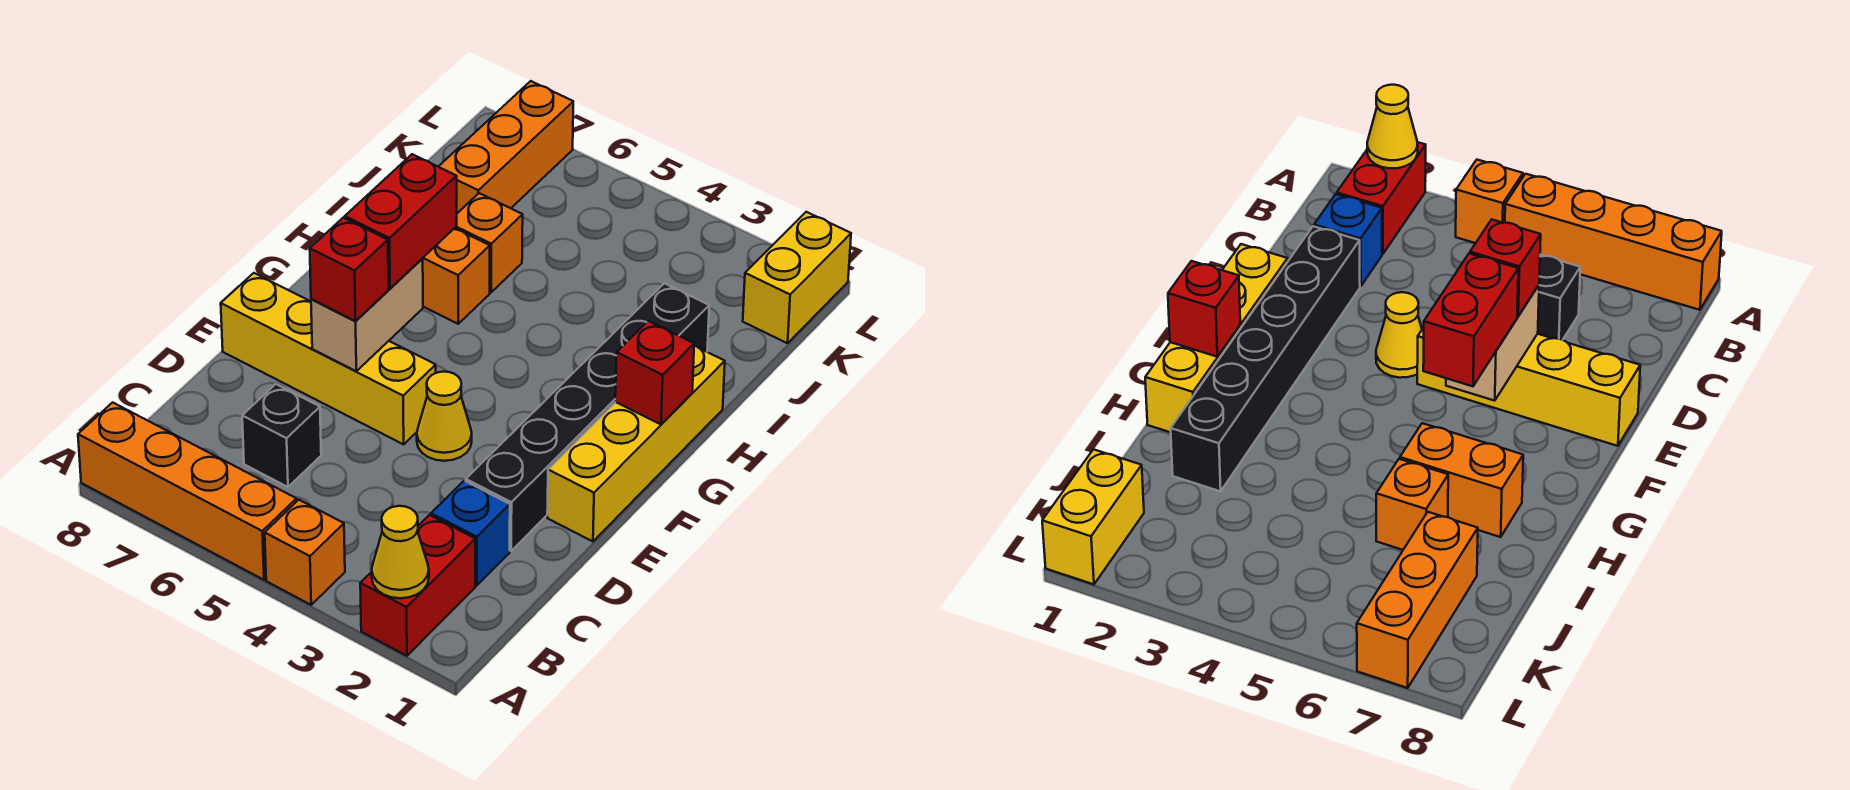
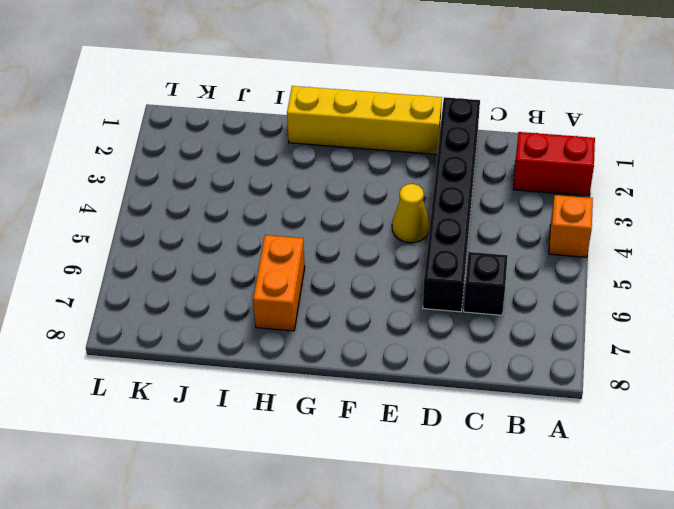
black brick D1:D6 level 1 -> black brick D2:I2 level 1
none -> orange brick A5:A8 level 1
none -> blue brick C2 level 1
none -> yellow brick E5:E8 level 1

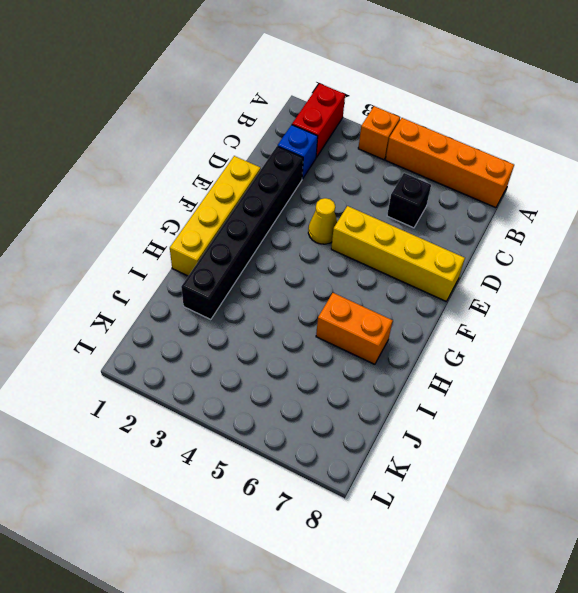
none -> orange brick I6 level 1
none -> orange brick J7:L7 level 1
none -> yellow brick K1:L1 level 1

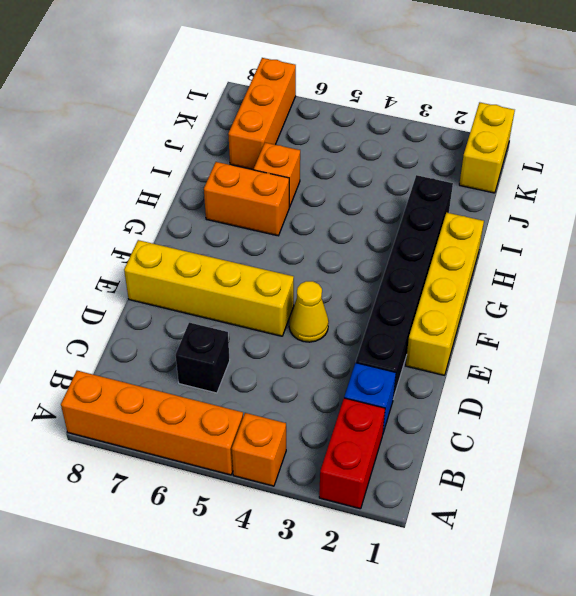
none -> yellow cone A2 level 2
none -> tan brick E6:F6 level 2
none -> red brick G1 level 2

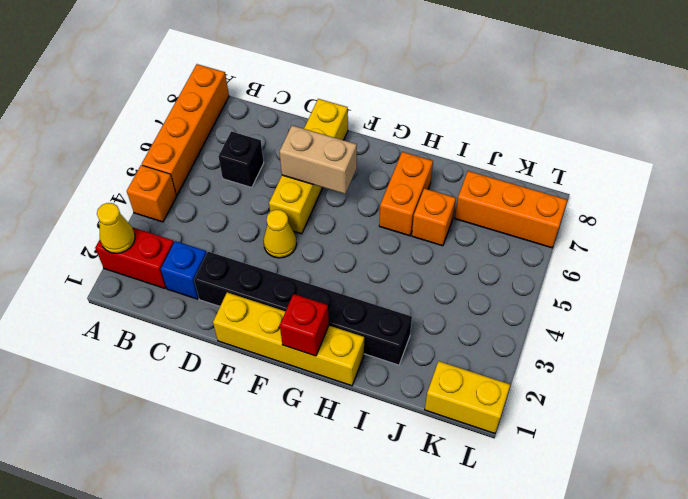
none -> red brick E6 level 3
none -> red brick F6:G6 level 3

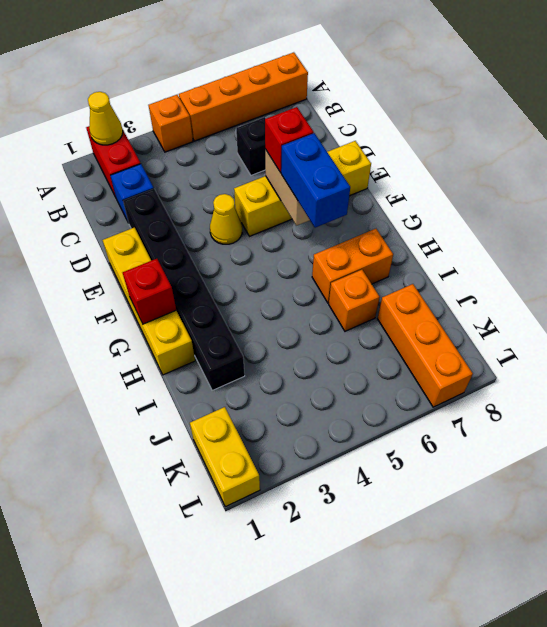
blue brick F6:G6 level 3 -> red brick F6:G6 level 3

